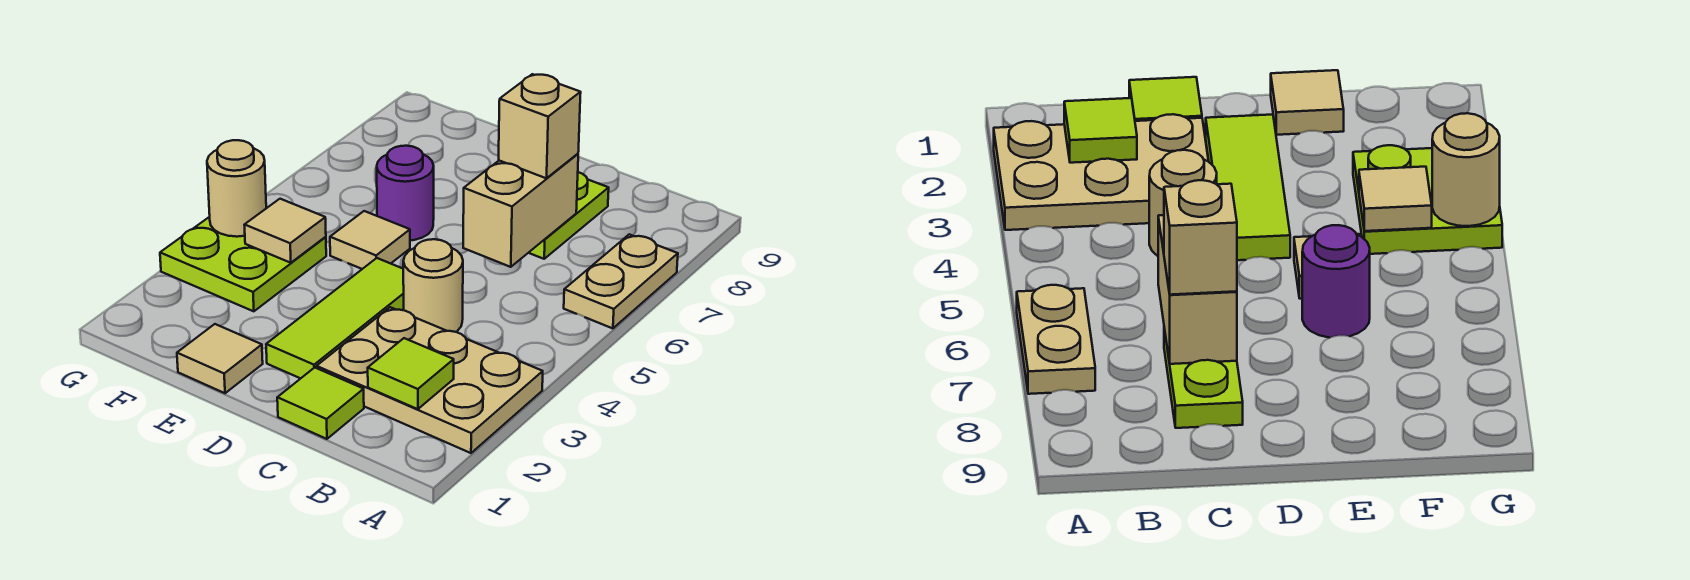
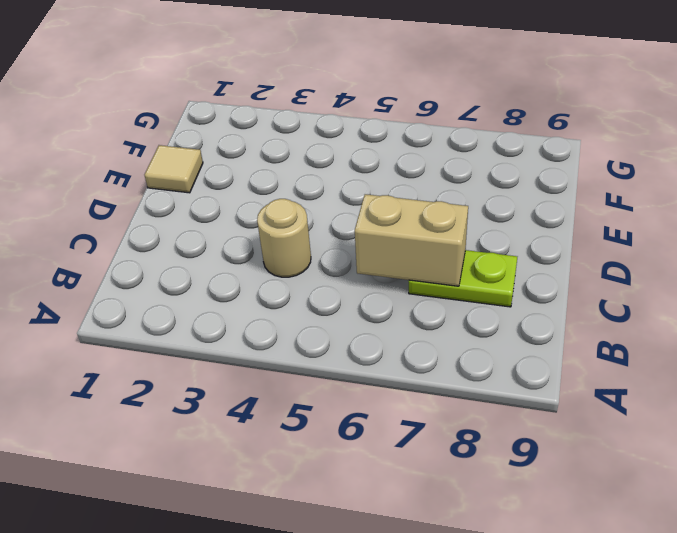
none -> tan plate A2:C3 level 1
none -> tan plate A6:A7 level 1
none -> lime tile C1 level 1

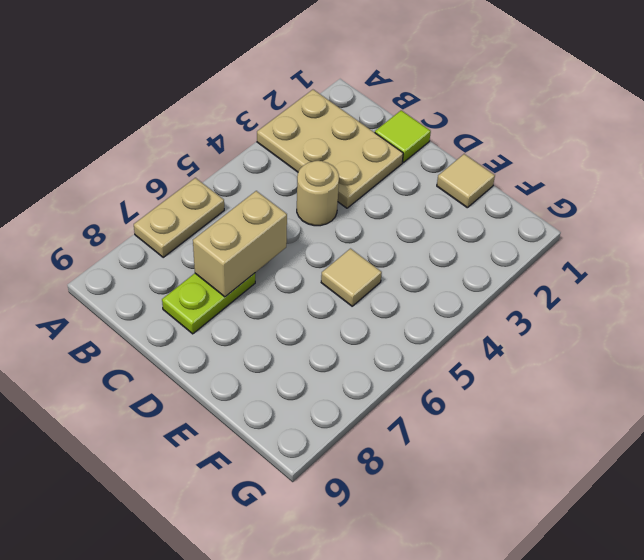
none -> lime tile D2:D4 level 1
none -> purple round brick E6 level 1
none -> lime plate F3:G4 level 1

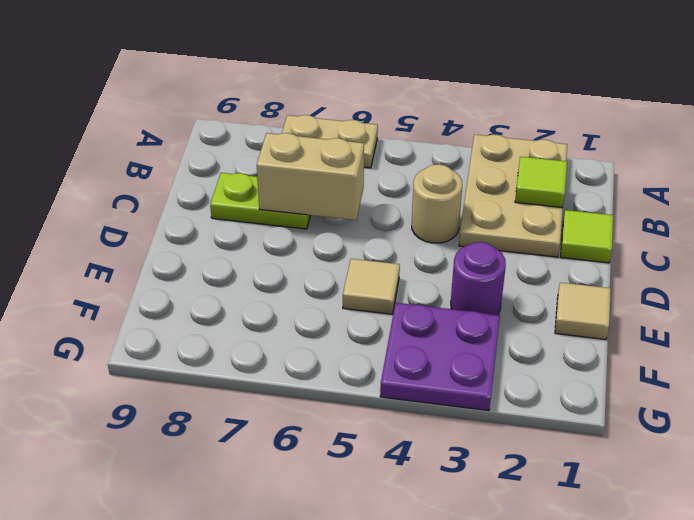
purple round brick E3 level 1 -> purple round brick E6 level 1
purple plate F3:G4 level 1 -> lime plate F3:G4 level 1
none -> lime tile D2:D4 level 1
none -> tan tile F4 level 2
none -> tan round brick G4 level 2

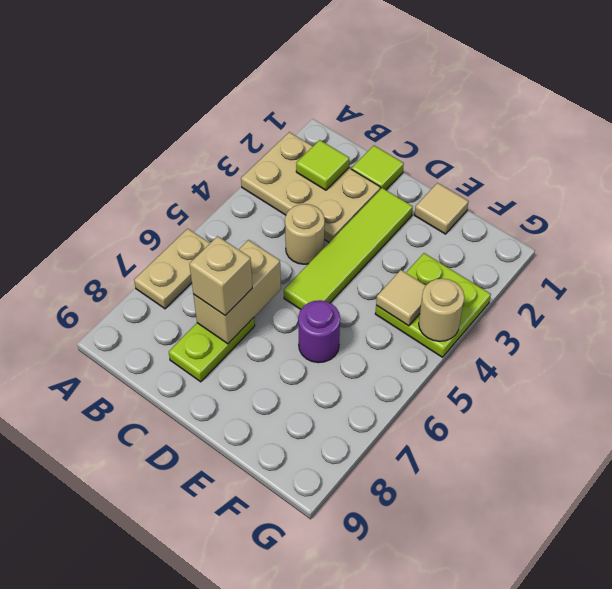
lime tile D2:D5 level 1 -> lime tile D2:D4 level 1
none -> tan tile E5 level 1

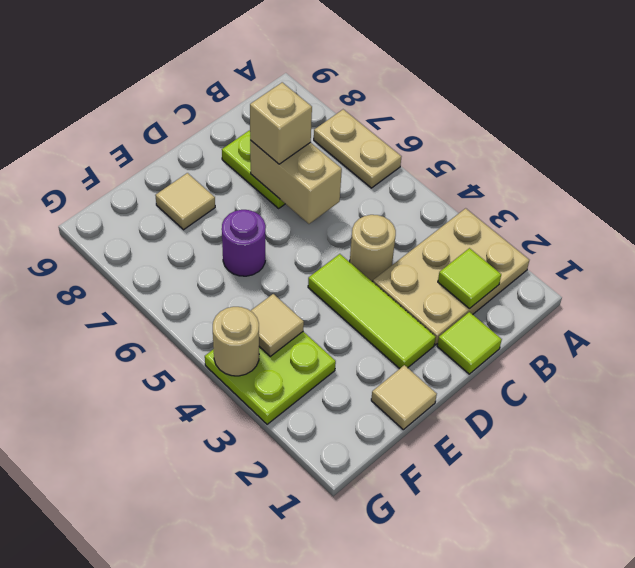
tan tile E8 level 1 -> tan tile E5 level 1

